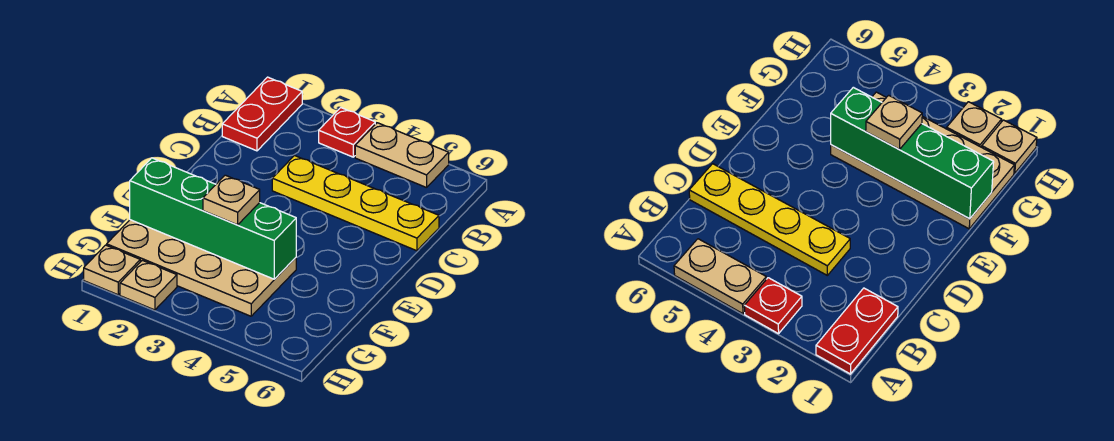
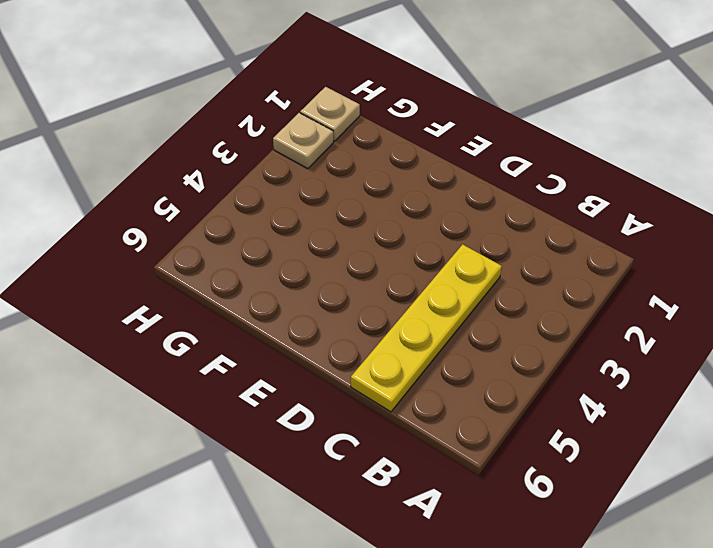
none -> red plate A1:B1 level 1
none -> red plate A3 level 1

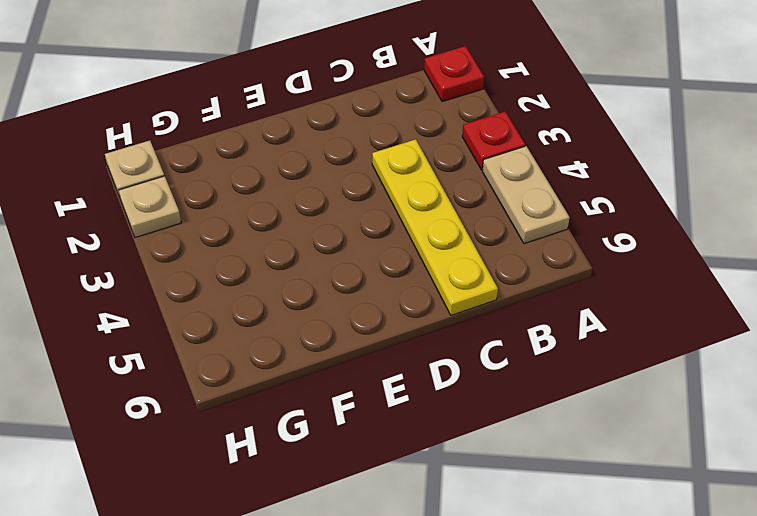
red plate A1 level 1 -> red plate A1:B1 level 1
none -> tan plate F1:G4 level 1
none -> green brick F1:F4 level 2

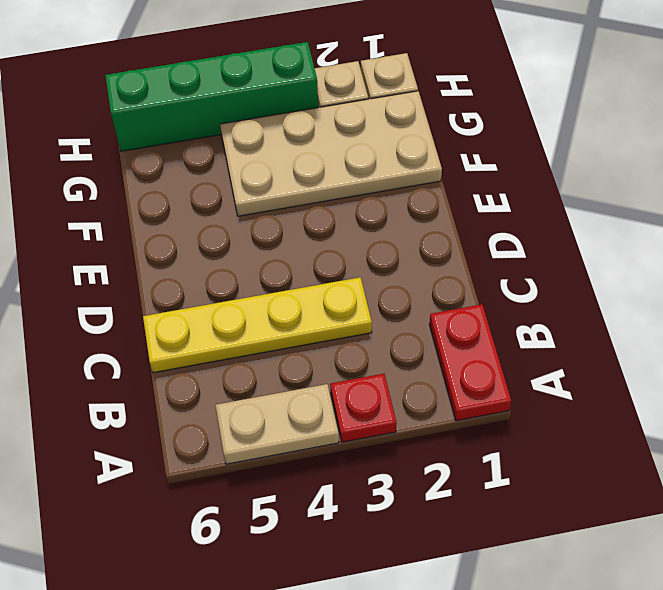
green brick H3:H6 level 1 -> green brick F1:F4 level 2
none -> tan plate F3 level 3

